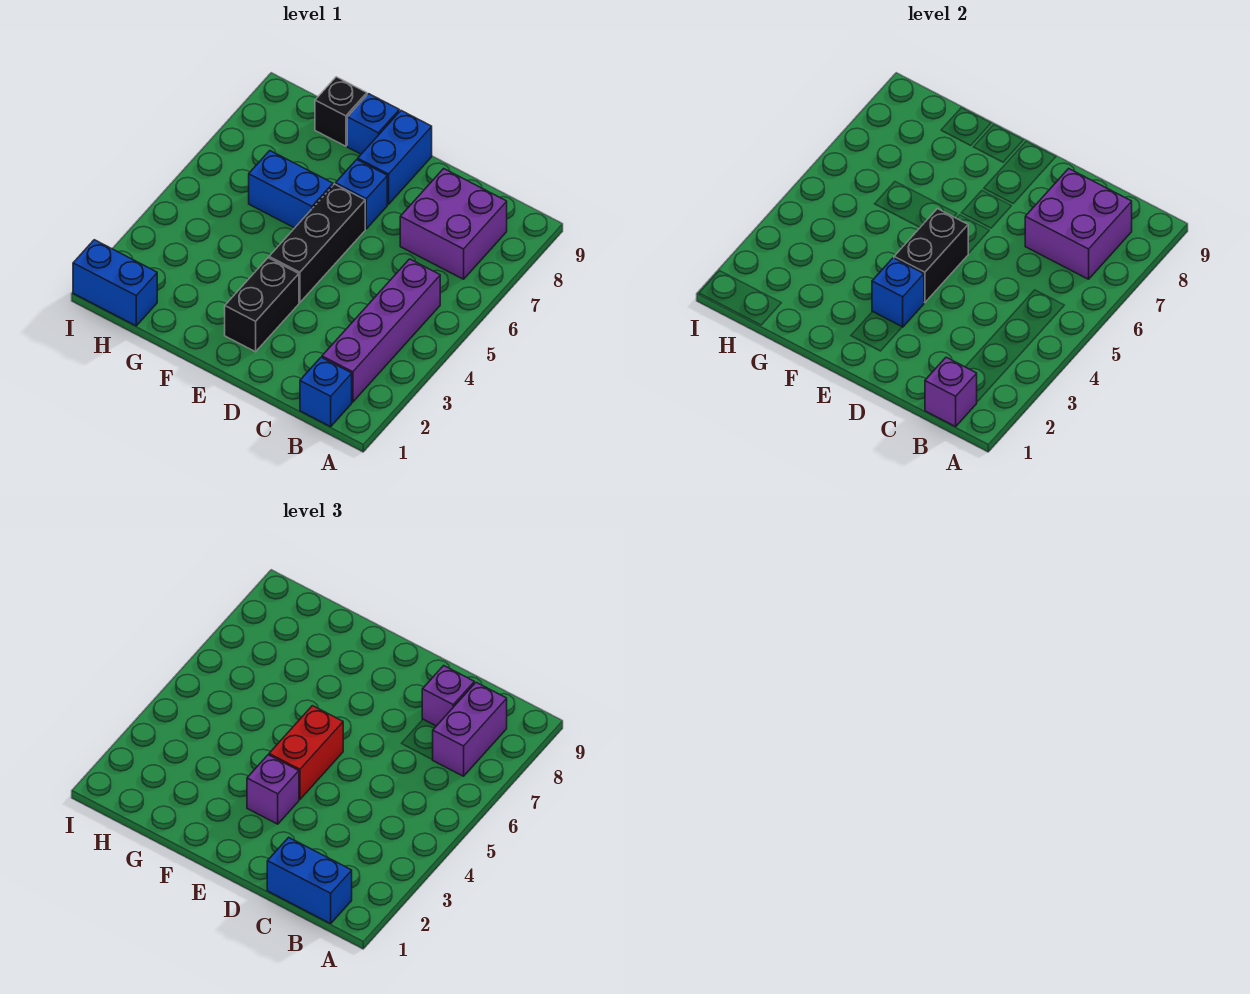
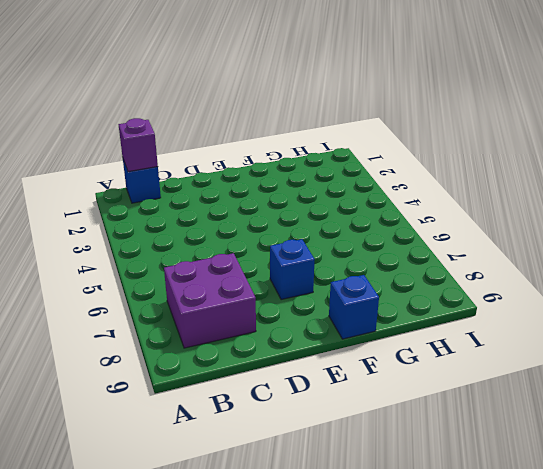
none -> purple brick B2:B5 level 1
none -> black brick E2:E3 level 1
none -> black brick E4:E6 level 1

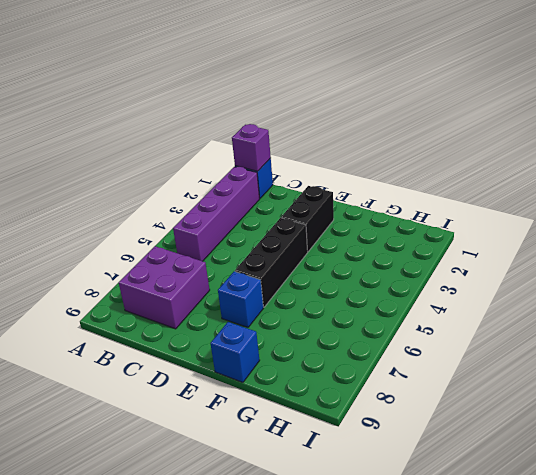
none -> blue brick E8:E9 level 1
none -> blue brick F6:G6 level 1
none -> black brick G9 level 1

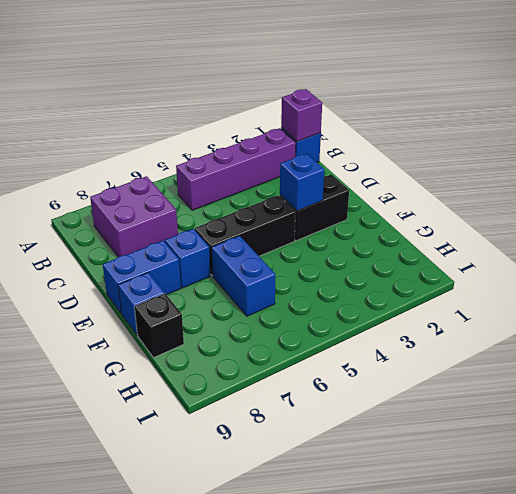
none -> blue brick H1:I1 level 1
none -> purple brick B7:C8 level 2
none -> black brick E4:E5 level 2

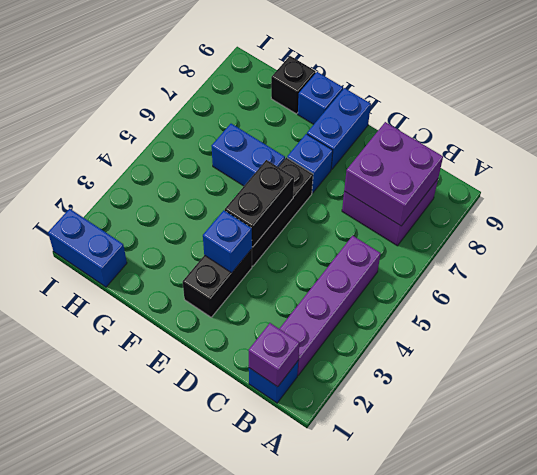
none -> blue brick B1:C1 level 3
none -> purple brick B7:B8 level 3
none -> purple brick C8 level 3

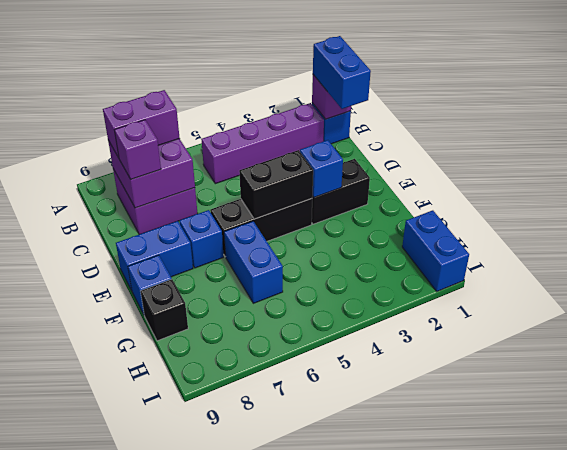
none -> purple brick E3 level 3
none -> red brick E4:E5 level 3

